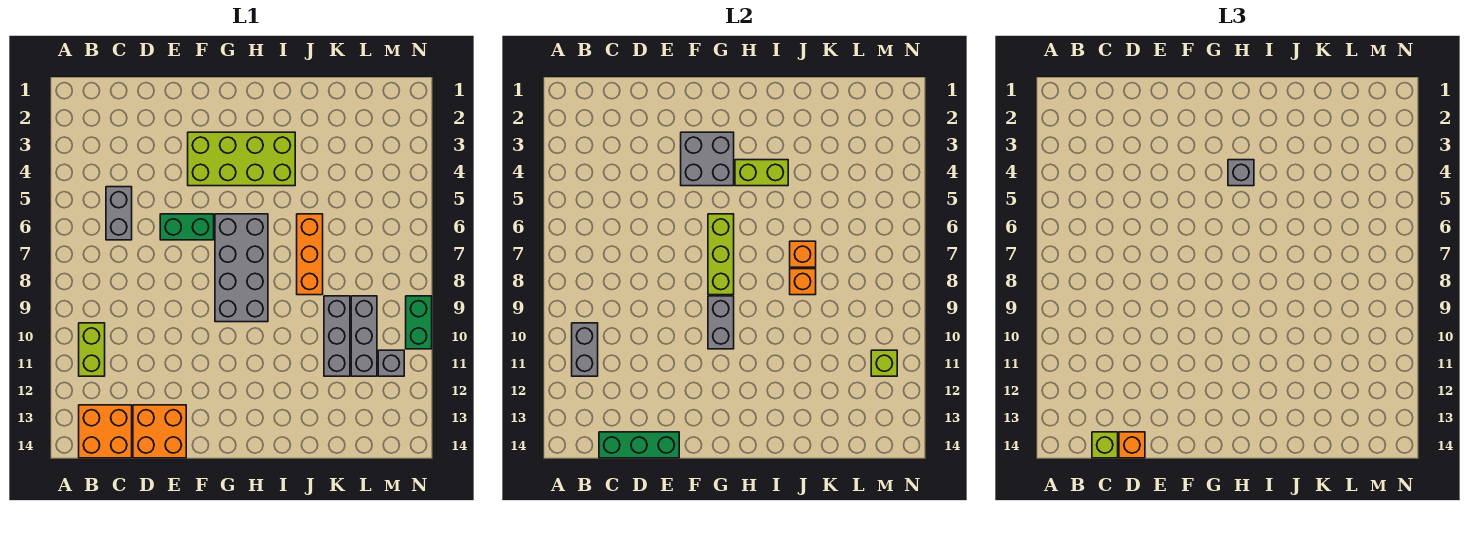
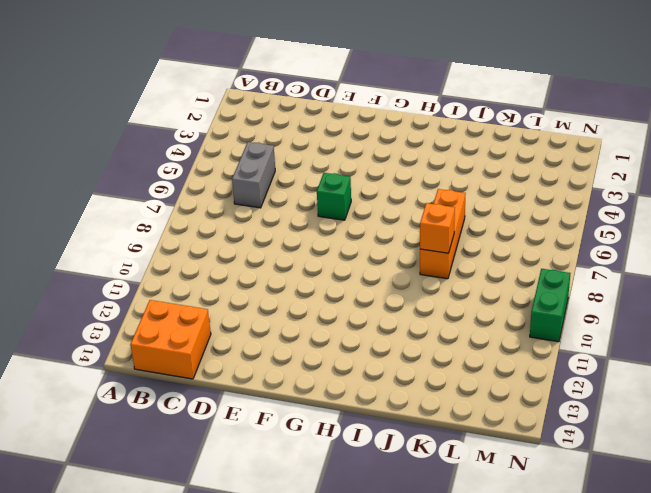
green brick F6 level 1 -> green brick E6:F6 level 1
none -> lime brick B10:B11 level 1
none -> orange brick D13:E14 level 1
none -> lime brick F3:I4 level 1

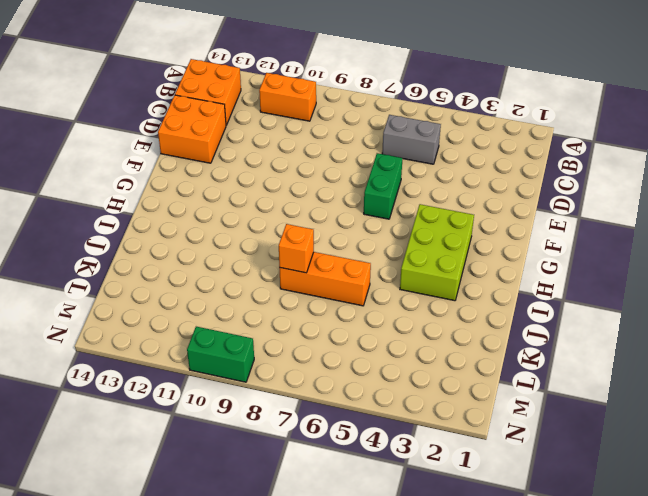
orange brick B10:B11 level 1 -> lime brick B10:B11 level 1
lime brick G3:I4 level 1 -> lime brick F3:I4 level 1
none -> grey brick G6:H9 level 1
none -> grey brick K9:K11 level 1
none -> grey brick L9:L11 level 1

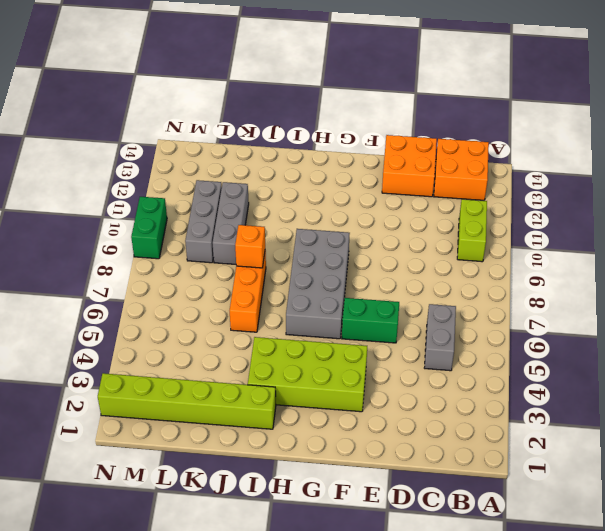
lime brick I2:N2 level 1 -> none
none -> grey brick M11 level 1
none -> grey brick B10:B11 level 2
none -> green brick C14:E14 level 2

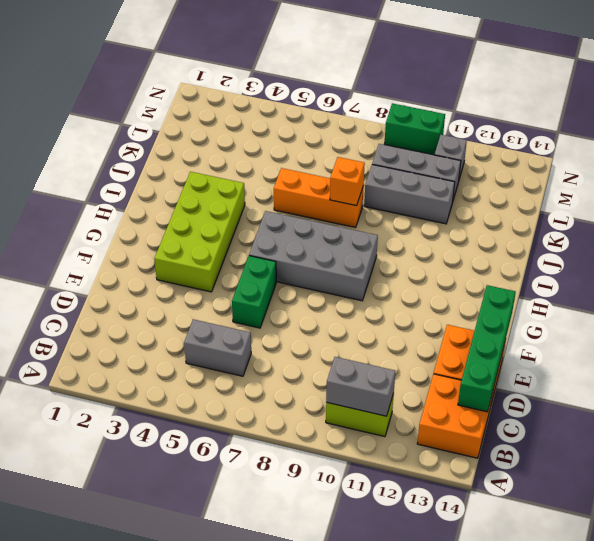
green brick C14:F14 level 2 -> green brick C14:E14 level 2
none -> grey brick F3:G4 level 2
none -> lime brick G6:G8 level 2
none -> grey brick G9:G10 level 2

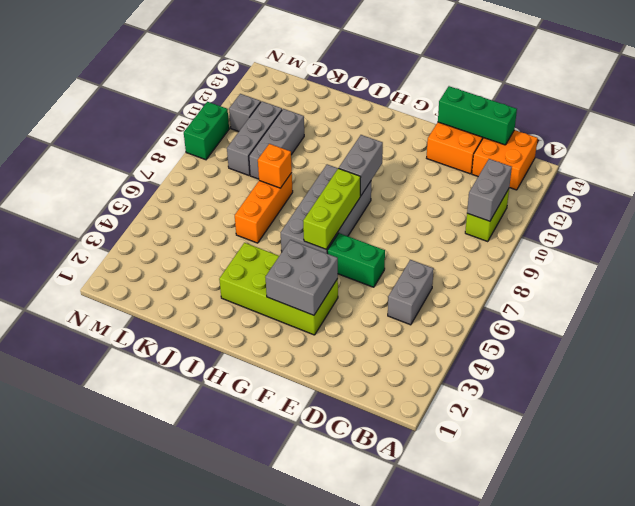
none -> lime brick H4:I4 level 2
none -> orange brick J7 level 2
none -> lime brick M11 level 2

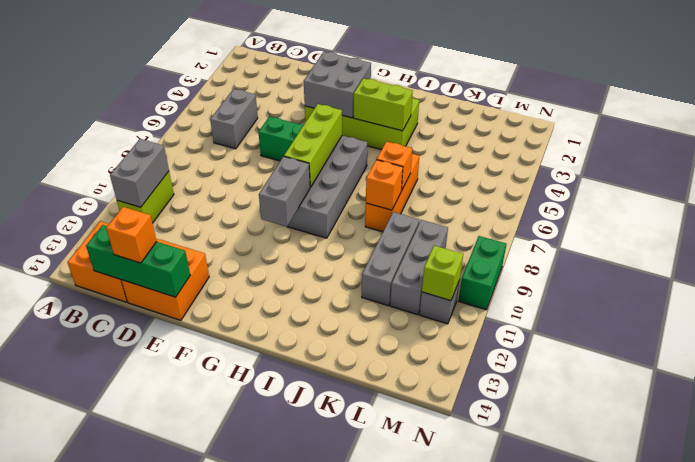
none -> lime brick C14 level 3
none -> grey brick H4 level 3

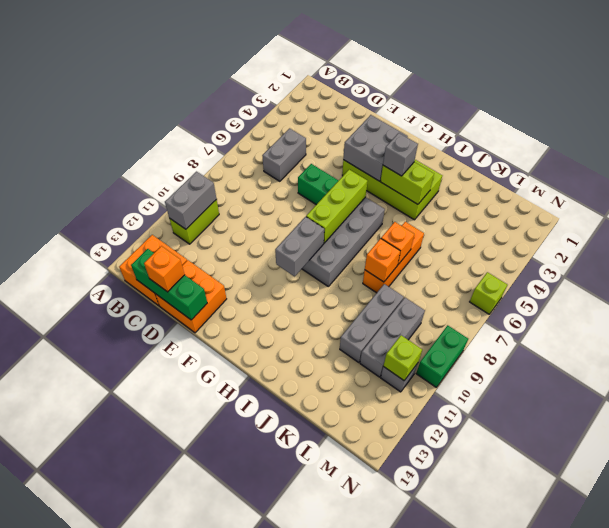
lime brick N6 level 1 -> lime brick C14 level 3

